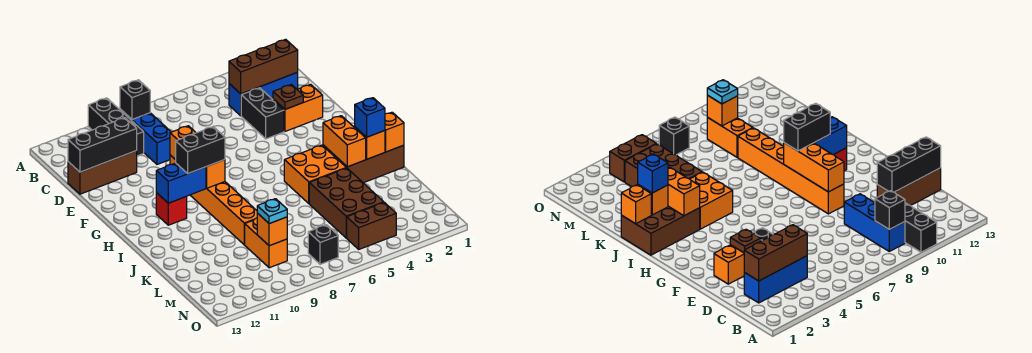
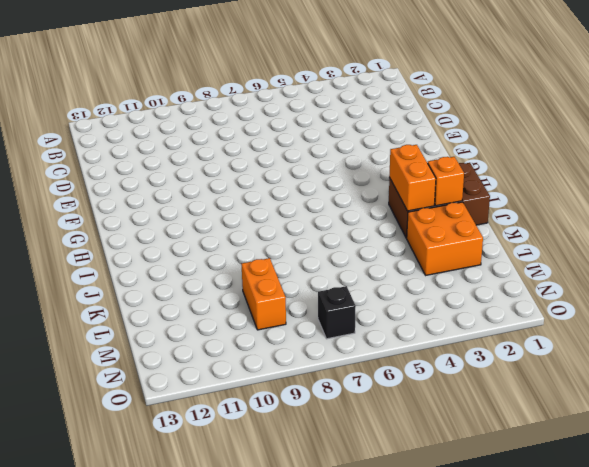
orange brick K2:L3 level 1 -> orange brick I4:J5 level 1
none -> black brick A10:C10 level 1
none -> blue brick B9:D9 level 1
none -> blue brick C2:C4 level 1

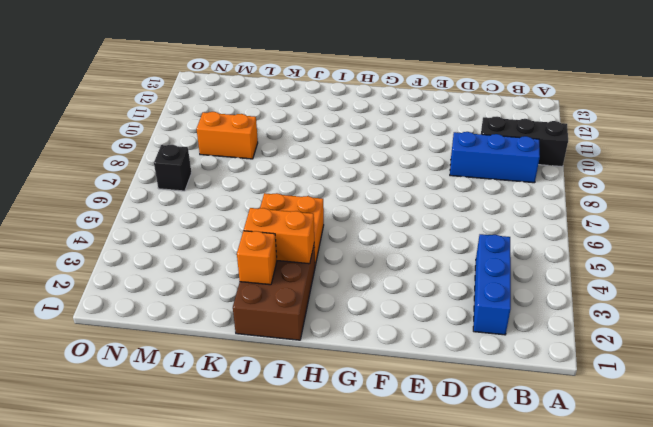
none -> black brick D4:E4 level 1
none -> brown brick D11:D13 level 1
none -> orange brick E2:E3 level 1

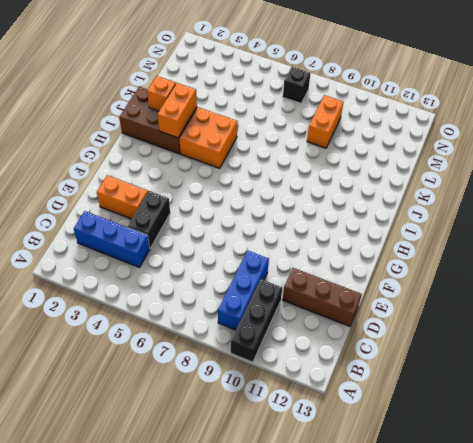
none -> orange brick F9:K9 level 1
none -> red brick H11 level 1
none -> brown brick K4:M5 level 1

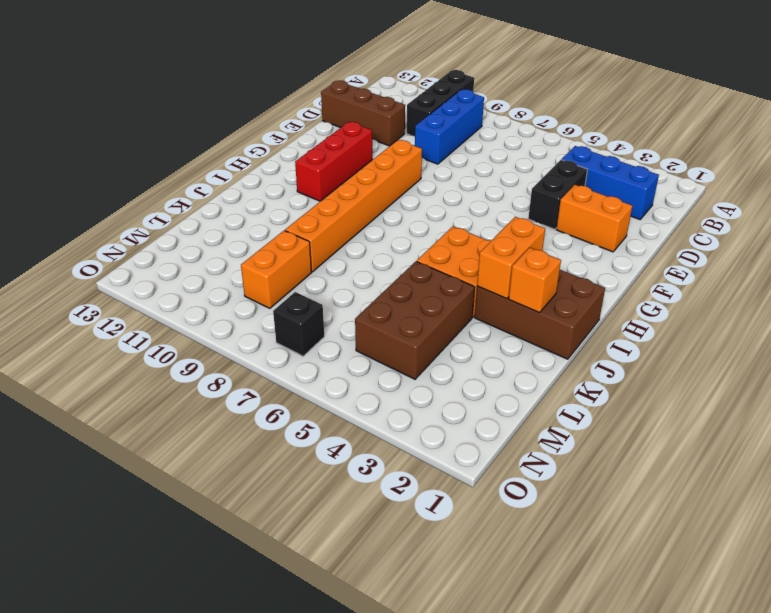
red brick F11:H11 level 1 -> red brick H11 level 1
none -> brown brick N4:N5 level 1
none -> black brick B9 level 2
none -> brown brick C2:C4 level 2

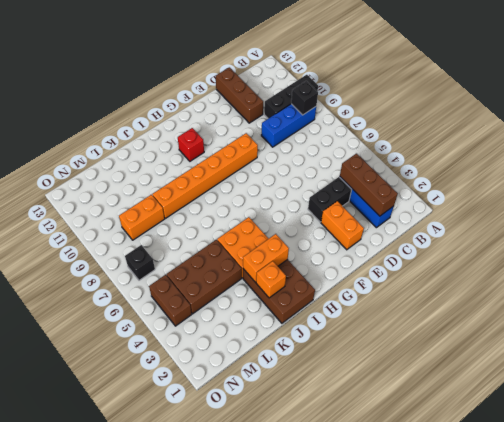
none -> black brick D11:D13 level 2
none -> brown plate E3 level 2
none -> orange brick F9:H9 level 2

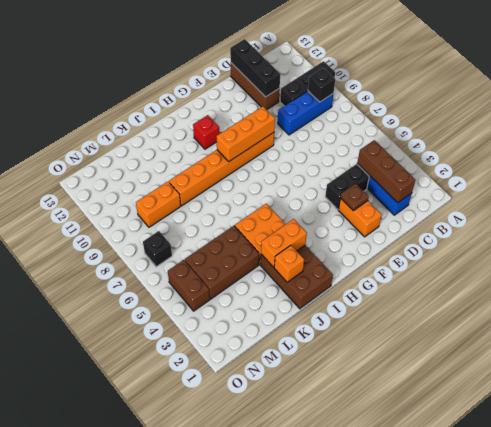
none -> blue brick H10:H11 level 2
none -> orange brick J1 level 2
none -> orange brick M9 level 2

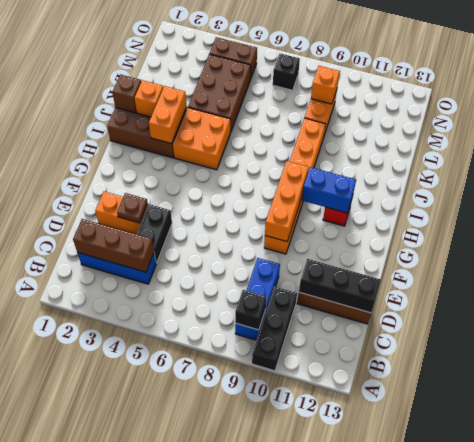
brown brick J1 level 2 -> orange brick J1 level 2
none -> black brick H9:H10 level 3
none -> blue brick J2 level 3
none -> cyan plate M9 level 3

